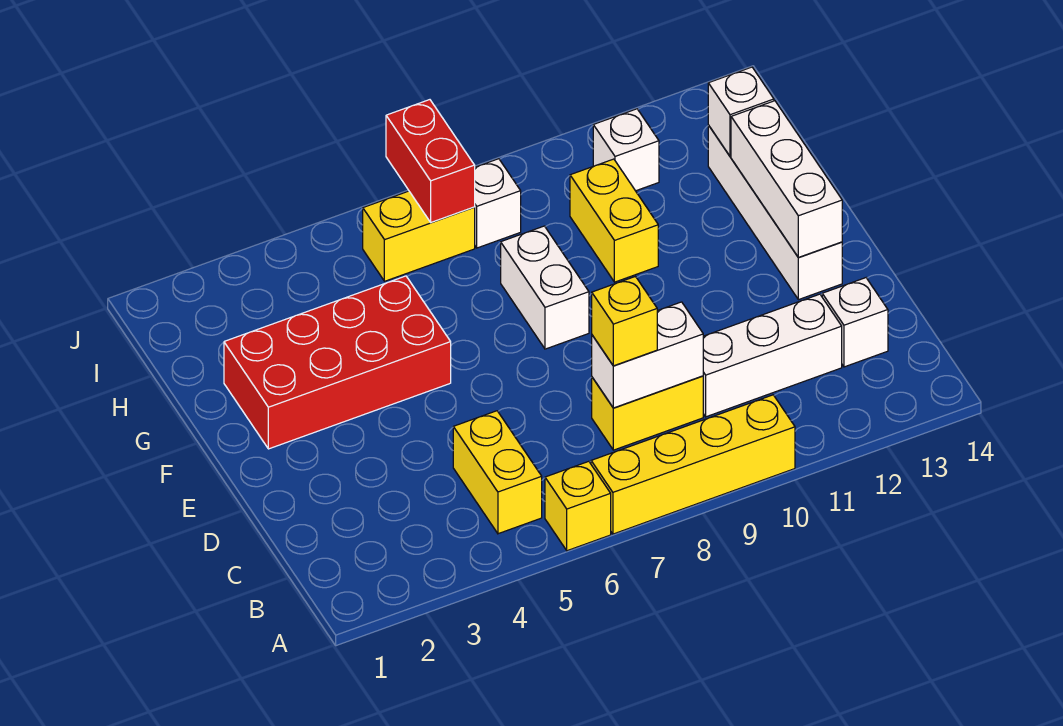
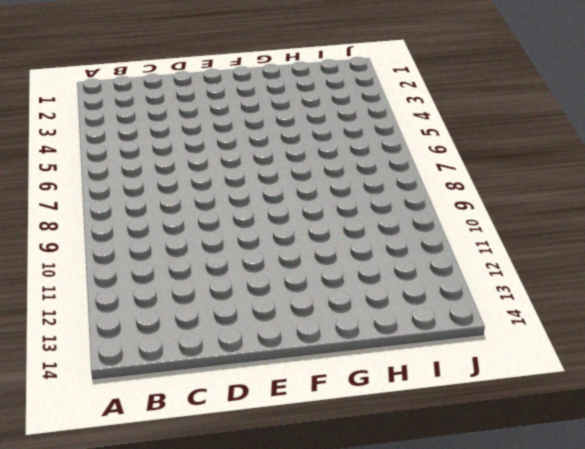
none -> yellow brick A6 level 1
none -> yellow brick A7:A10 level 1
none -> yellow brick B5:C5 level 1

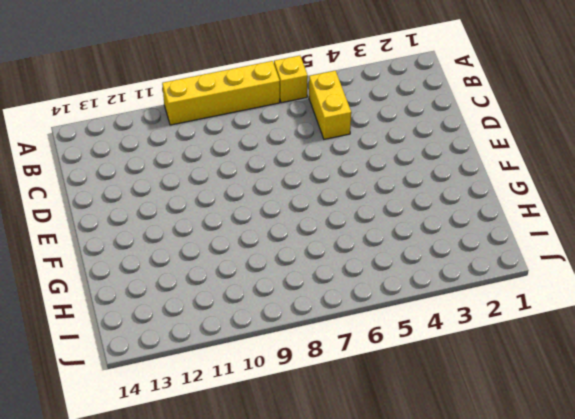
none -> yellow brick C8:C9 level 1
none -> white brick C10:C12 level 1
none -> white brick C13 level 1

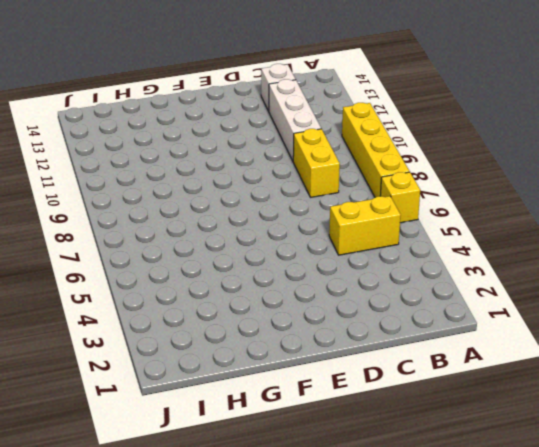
none -> white brick E13:H13 level 1
none -> red brick F2:G5 level 1
none -> white brick F8:G8 level 1

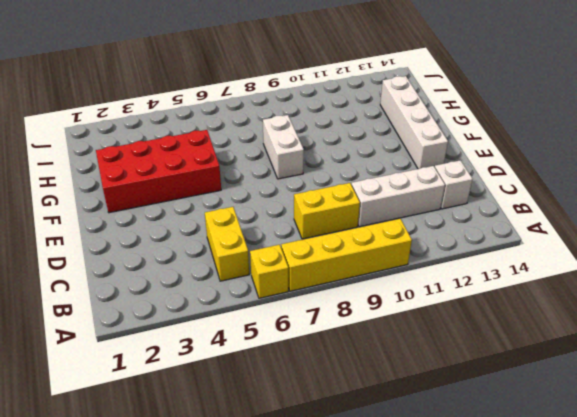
none -> yellow brick G10:H10 level 1
none -> yellow brick I6:I7 level 1
none -> white brick I8 level 1

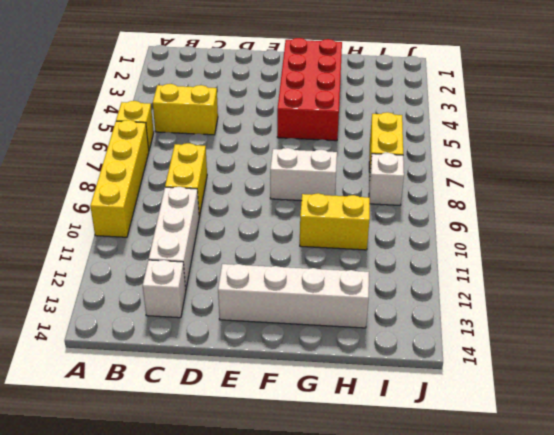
none -> white brick I11 level 1
none -> white brick C8:C9 level 2
none -> white brick E13:G13 level 2

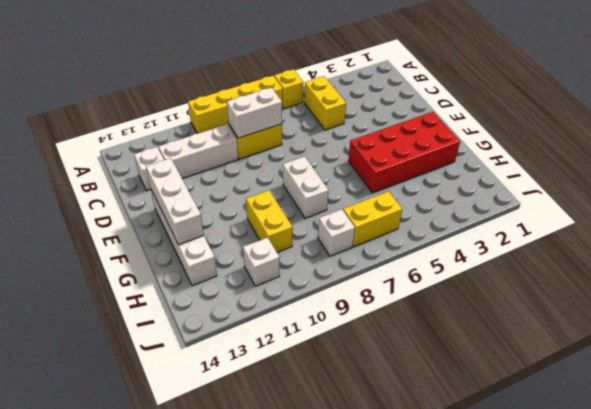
none -> white brick H13 level 2
none -> red brick I7:J7 level 2
none -> yellow brick C8 level 3

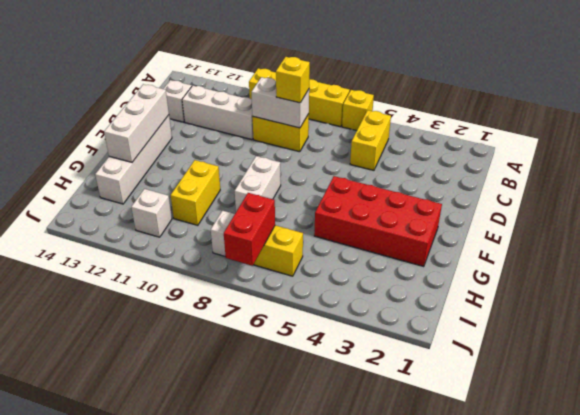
none -> white brick H13 level 2

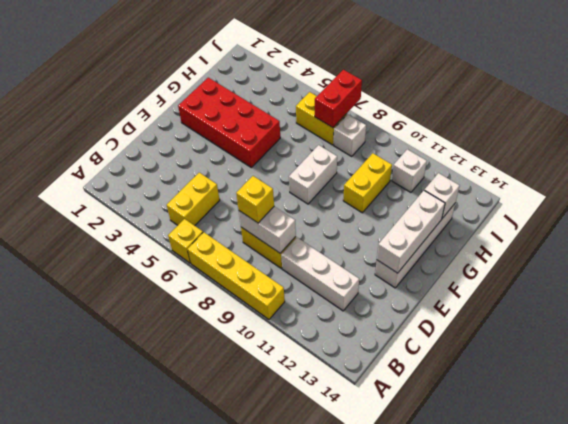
none -> white brick C13 level 1

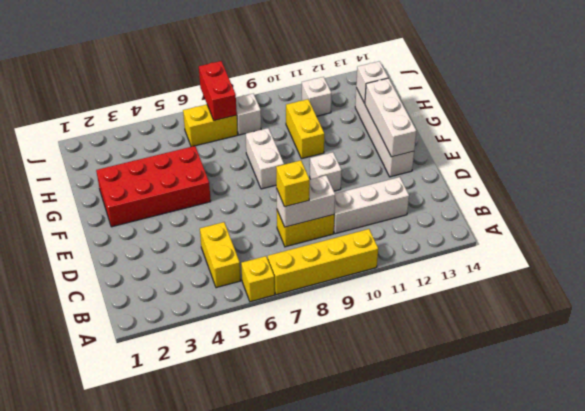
white brick E10 level 1 -> white brick C13 level 1

